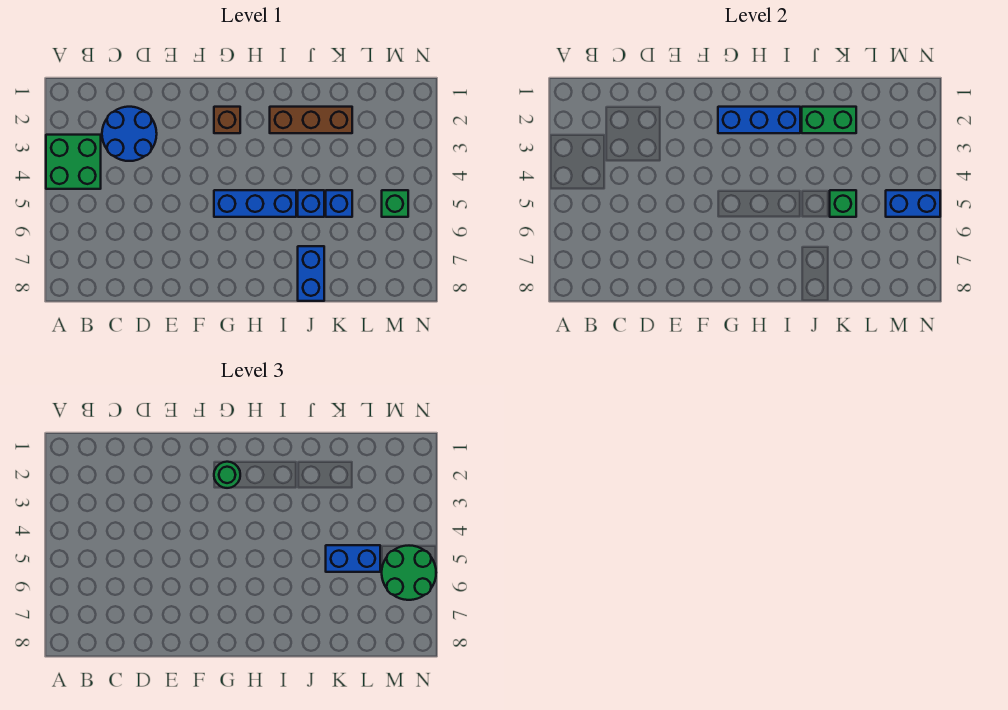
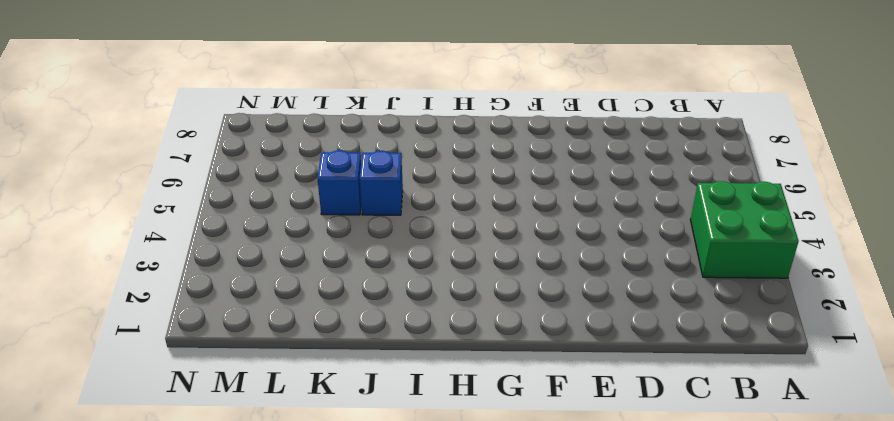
none -> blue round brick C2:D3 level 1
none -> brown brick G2 level 1
none -> blue brick G5:I5 level 1

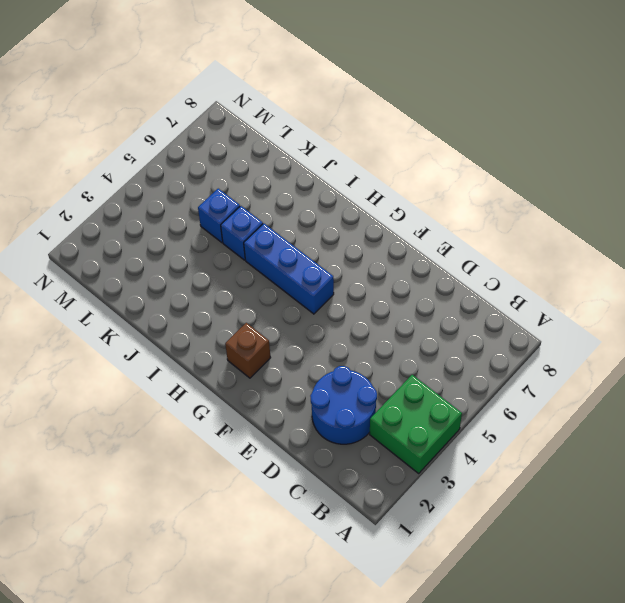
none -> brown brick I2:K2 level 1
none -> blue brick J7:J8 level 1
none -> green brick M5 level 1

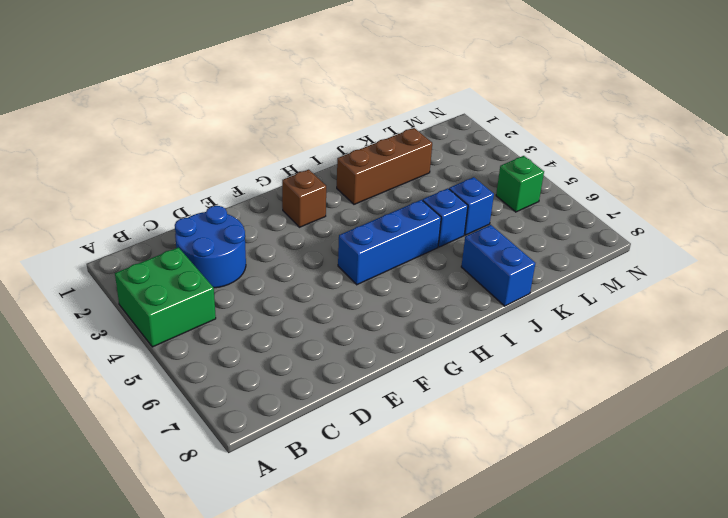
none -> blue brick G2:I2 level 2
none -> green brick J2:K2 level 2
none -> green brick K5 level 2

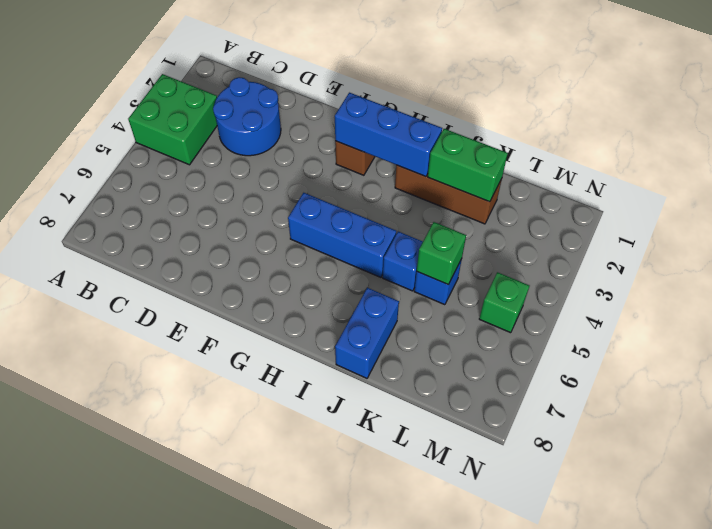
none -> blue brick M5:N5 level 2
none -> green round brick G2 level 3
none -> blue brick K5:L5 level 3

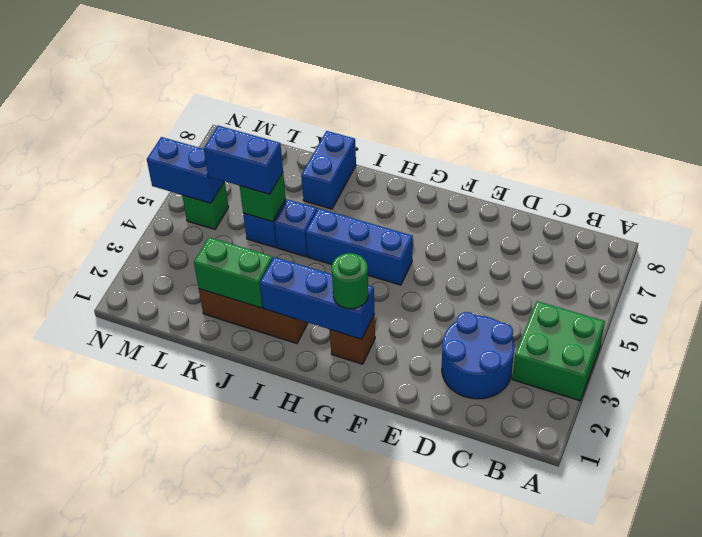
none -> green round brick M5:N6 level 3

